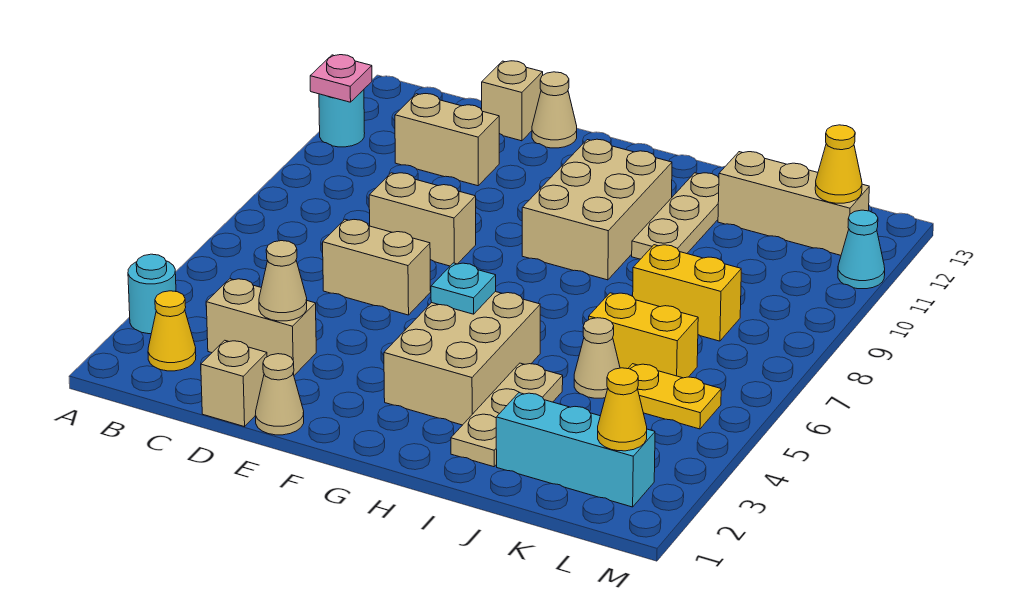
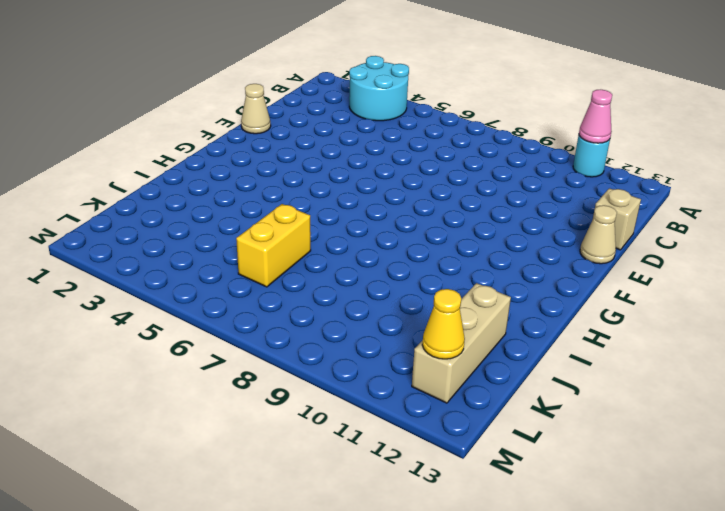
cyan round brick A3:B4 level 1 -> cyan round brick A3 level 1
pink cone A11 level 2 -> pink plate A11 level 2
none -> yellow cone B2 level 1
none -> tan brick C3:D3 level 1
none -> tan brick C11:D11 level 1

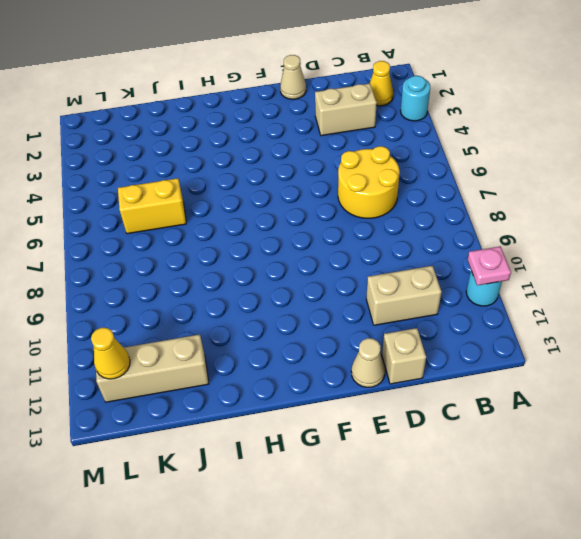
yellow round brick C6:D7 level 1 -> tan brick D6:E6 level 1
none -> tan brick D1 level 1
none -> tan brick D8:E8 level 1
none -> tan brick G3:H5 level 1

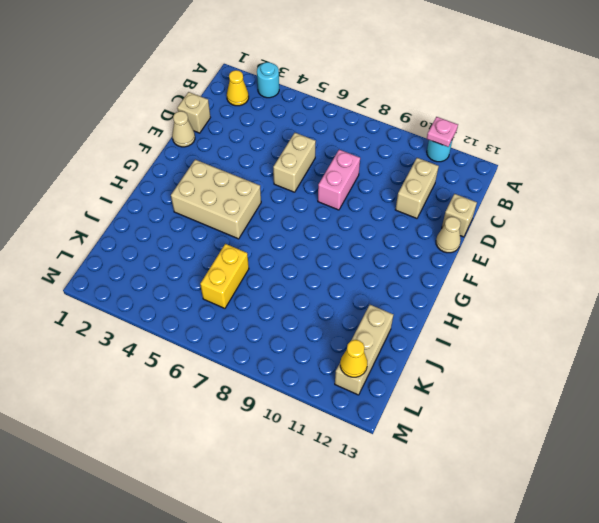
pink brick D8:E8 level 1 -> tan brick D8:E8 level 1
none -> tan brick C3:D3 level 1
none -> tan brick G9:H11 level 1
none -> tan plate I2:I4 level 1

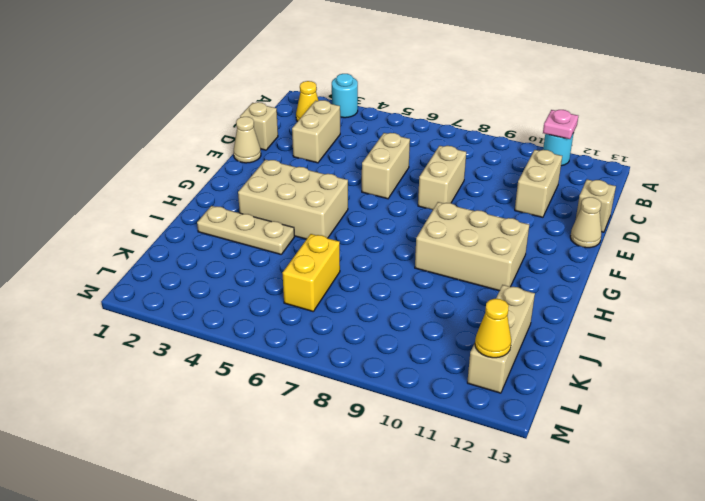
none -> tan plate I10:I12 level 1
none -> cyan brick J2:L2 level 1
none -> tan cone J5 level 1

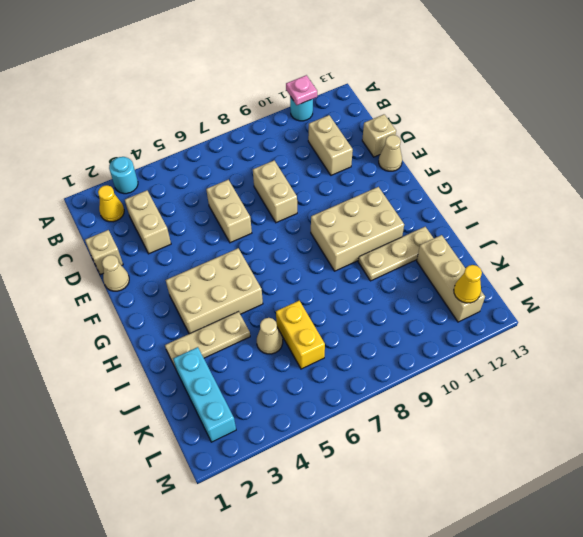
none -> yellow brick J8:K8 level 1
none -> yellow plate K5:L5 level 1
none -> cyan cone M11 level 1

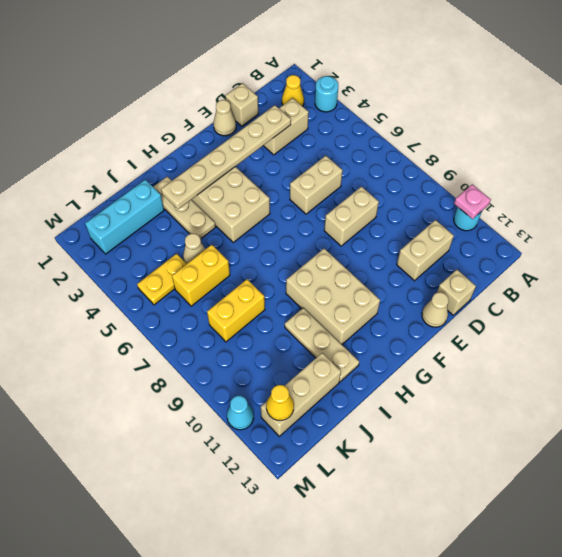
tan plate D3:I3 level 2 -> tan cone D3 level 2
none -> cyan plate G5 level 2
none -> yellow cone L2 level 2

